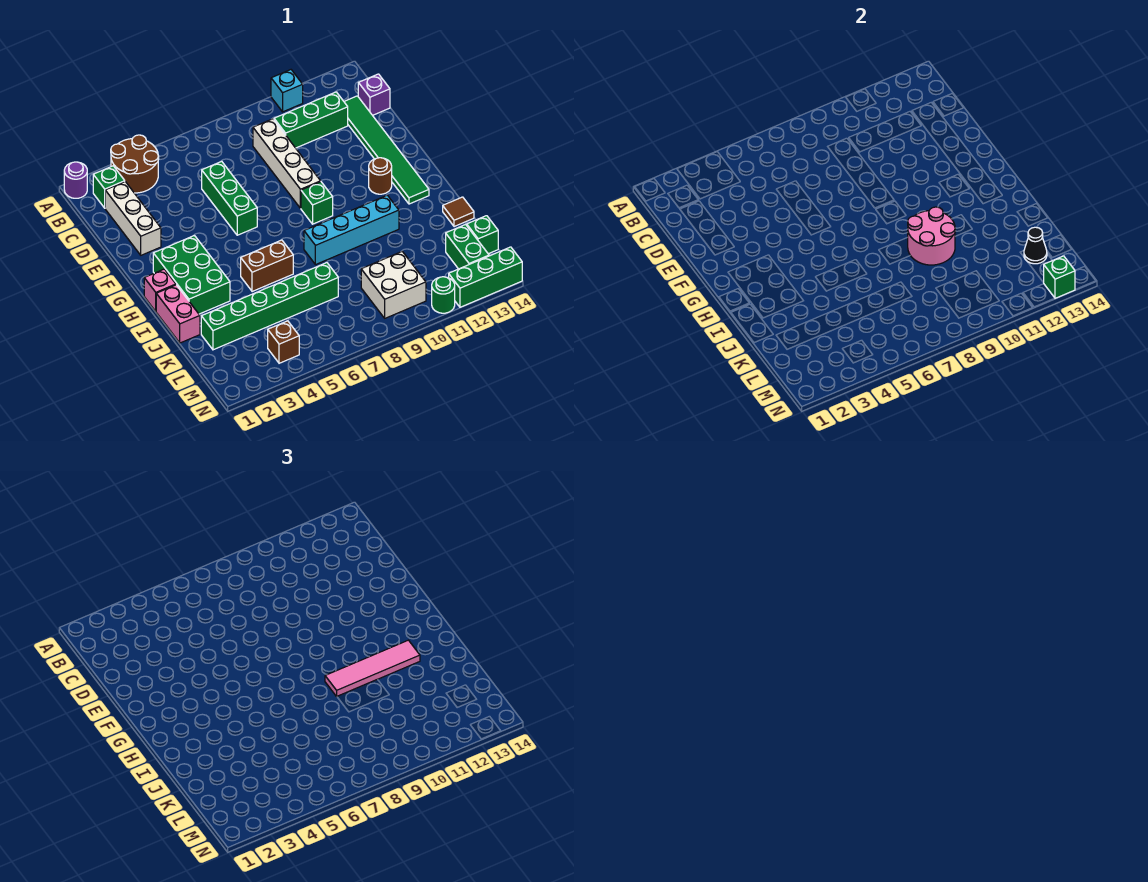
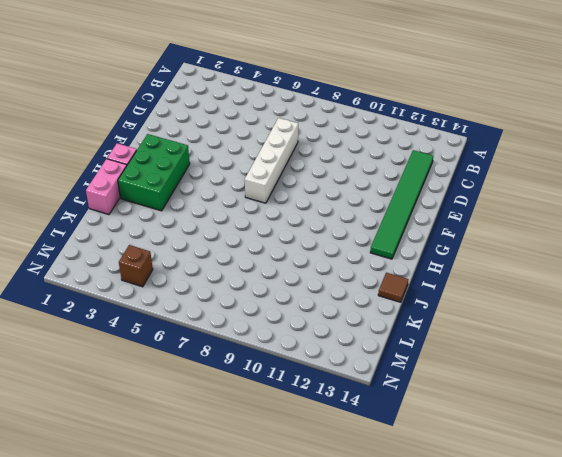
white brick D7:G7 level 1 -> white brick C9:F9 level 1
none -> purple round brick A1 level 1
none -> brown round brick A3:B4 level 1
none -> cyan brick A11 level 1

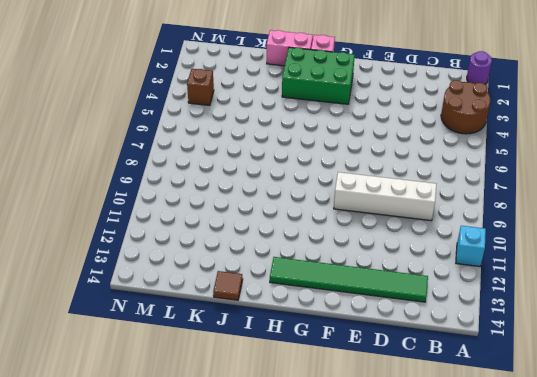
none -> green brick B2 level 1
none -> white brick C2:E2 level 1
none -> green brick C10:C12 level 1

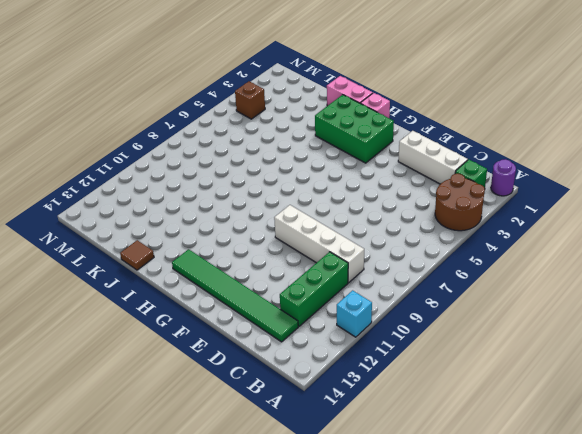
none -> purple brick C14 level 1
none -> green brick D6:F6 level 1
none -> green brick G9 level 1

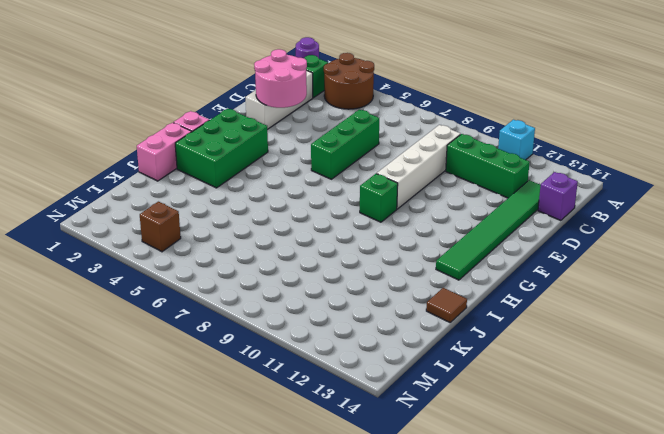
pink round brick D2:E3 level 2 -> pink round brick I9:J10 level 2
none -> brown round brick G12 level 1
none -> brown brick I5:I6 level 1
none -> cyan brick I8:I11 level 1

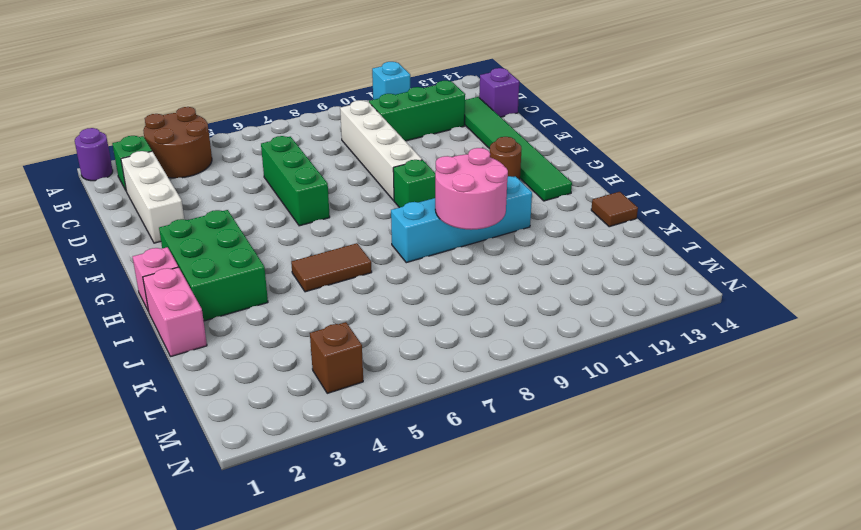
brown tile I5:I6 level 1 -> brown brick I5:I6 level 1
none -> green brick K2:K7 level 1
none -> white brick L9:M10 level 1
none -> green brick L13:M13 level 1

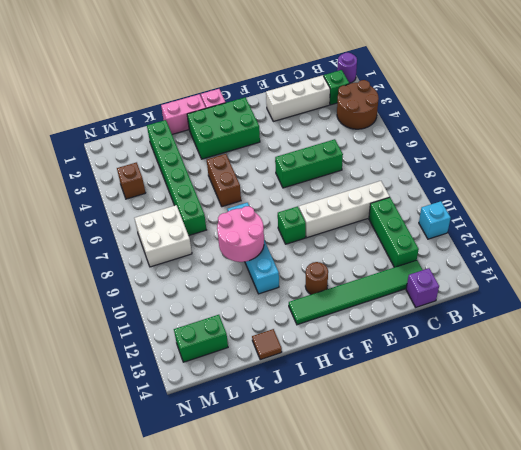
white brick L7:M8 level 1 -> white brick L9:M10 level 1
none -> green brick L14 level 1
none -> green round brick N11 level 1
none -> green brick N12:N14 level 1

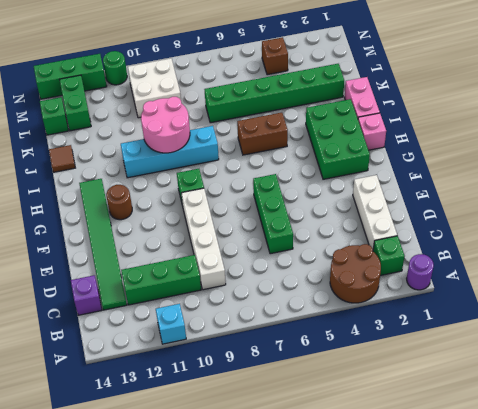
none -> black cone L13 level 2
none -> green brick N13 level 2
none -> pink tile I9:I12 level 3

